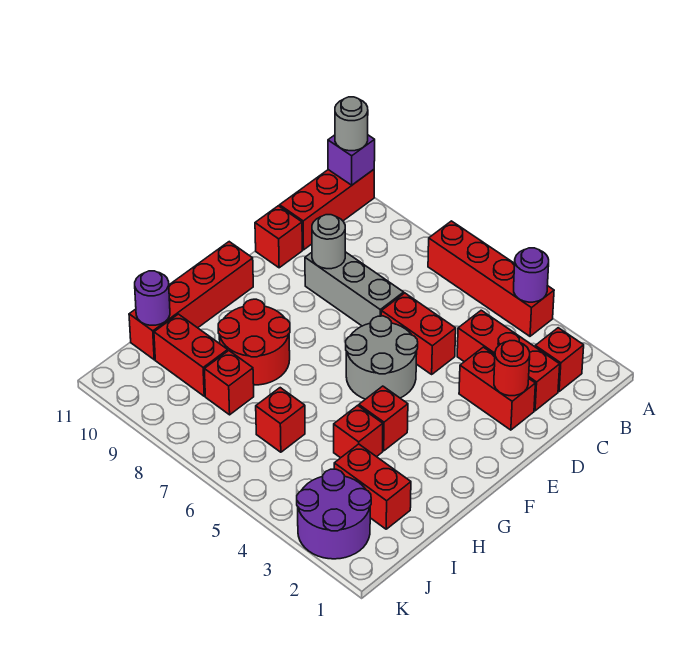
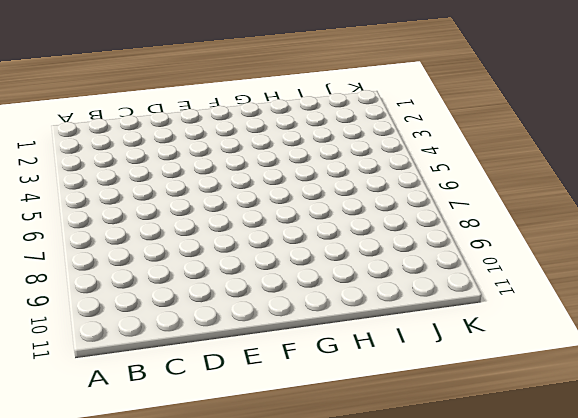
none -> red brick A4:A7 level 1
none -> red brick A11:C11 level 1
none -> red brick B2 level 1

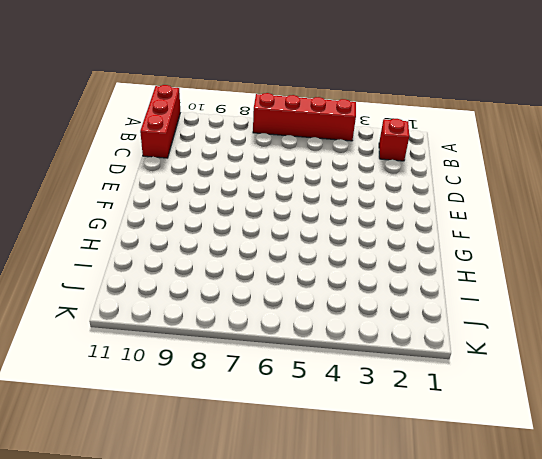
none -> red brick C2:C4 level 1
none -> red brick D2:D3 level 1
none -> red brick D5:D6 level 1

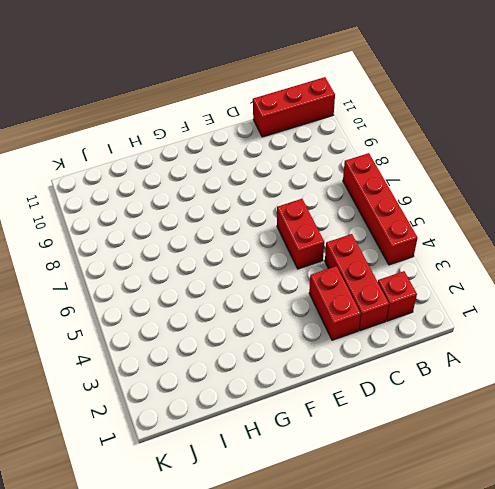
none -> grey brick D7:D9 level 1
none -> red brick D11 level 1
none -> grey round brick E5:F6 level 1

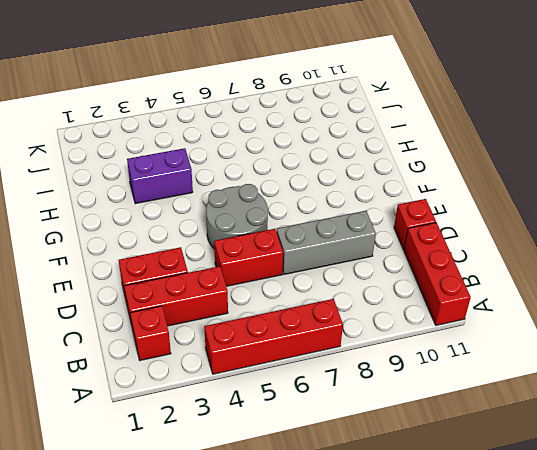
purple brick H3:H4 level 1 -> red brick H4 level 1
none -> red brick F11:I11 level 1
none -> red brick G4 level 1
none -> red round brick G8:H9 level 1

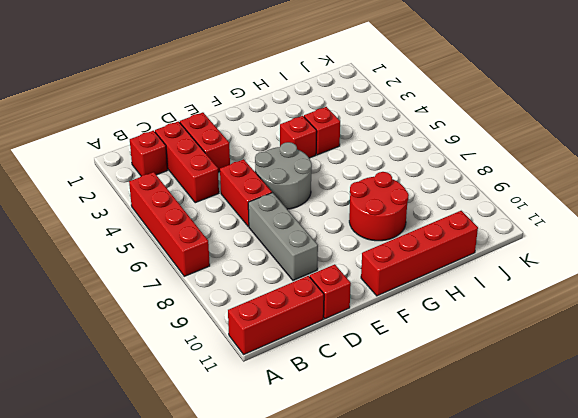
none -> red brick I2:I3 level 1
none -> red brick I6 level 1
none -> red brick I8 level 1

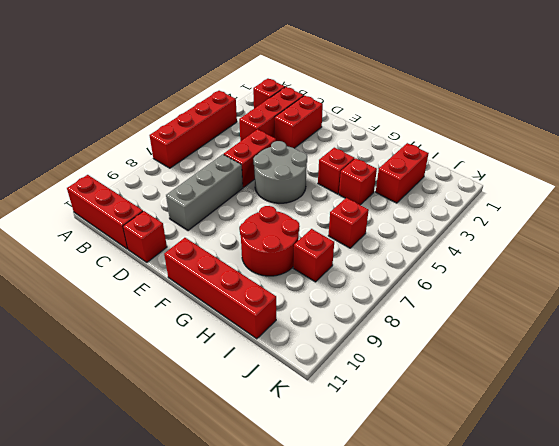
none -> red brick I9:I10 level 1
none -> purple round brick J2:K3 level 1
none -> purple round brick A4 level 2

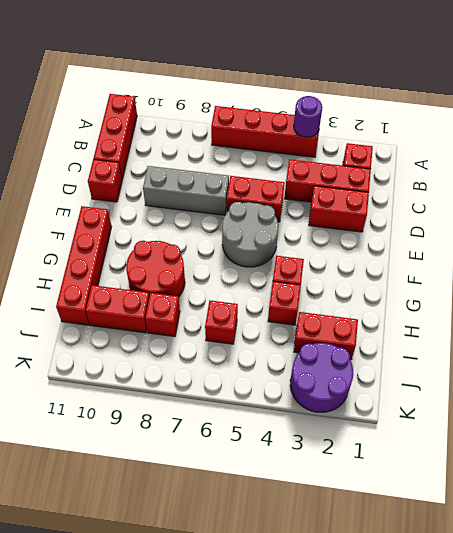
none -> purple brick A11 level 2
none -> red round brick D2 level 2
none -> grey round brick D9 level 2

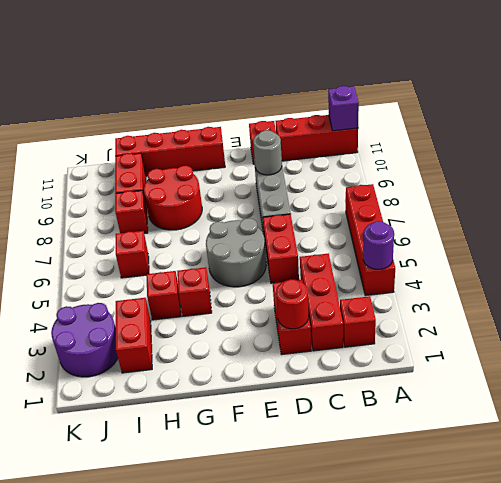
none -> purple round brick I11 level 2
none -> grey round brick A11 level 3

